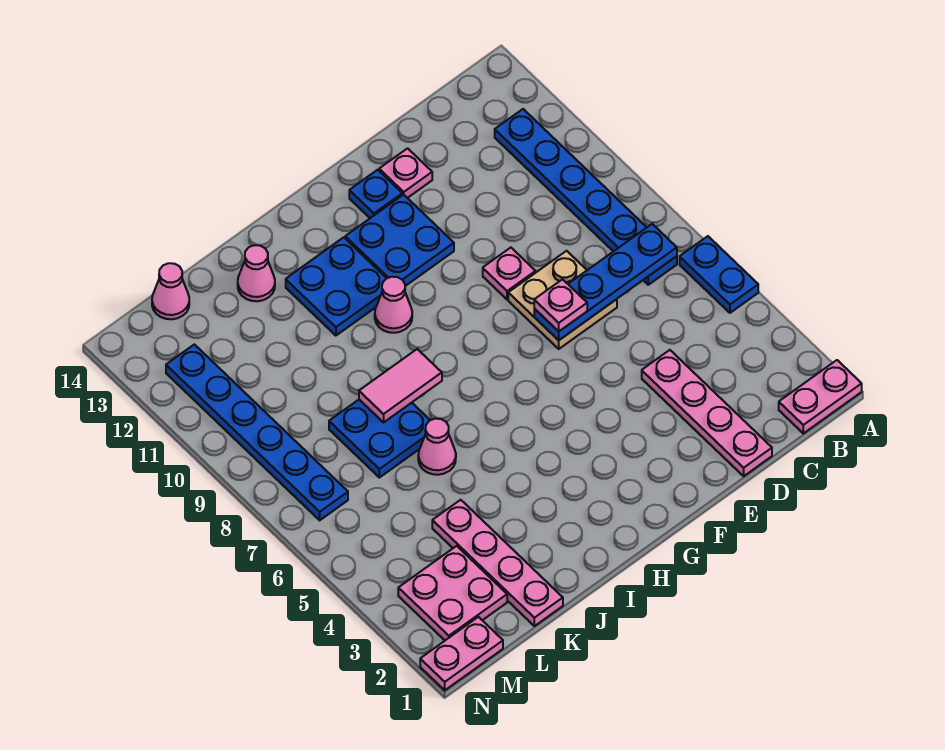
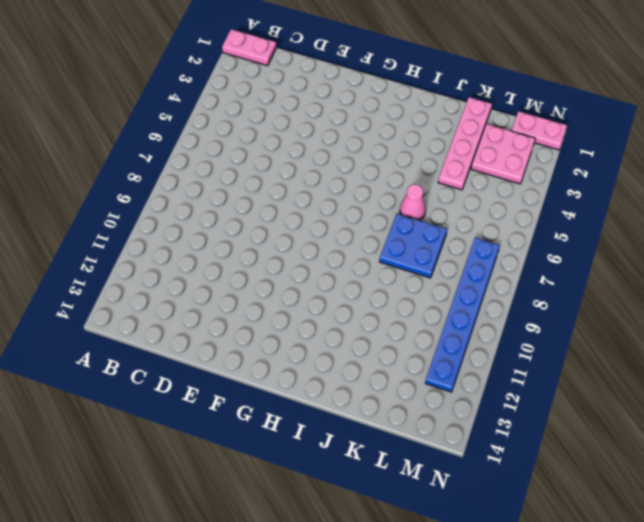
none -> blue plate A5:A6 level 1
none -> blue plate B7:B12 level 1
none -> pink plate D1:D4 level 1

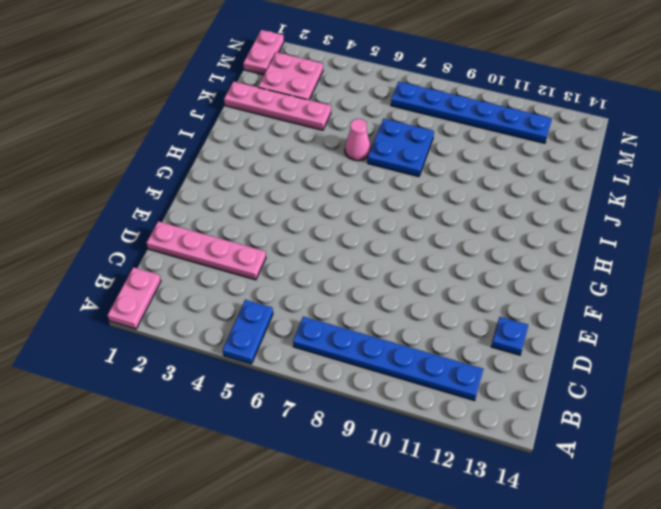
blue plate A5:B5 level 1 -> blue plate A5:A6 level 1
blue plate D13 level 1 -> blue plate F13 level 1
none -> tan plate D7:E8 level 1
none -> pink plate E9 level 1
none -> pink plate E13 level 1

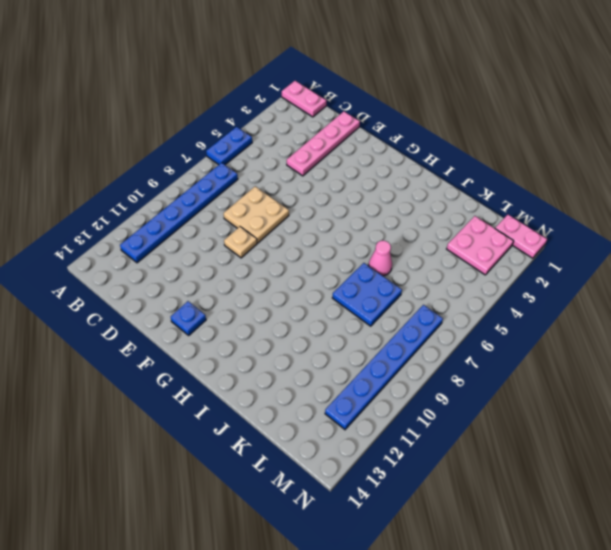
tan plate E9 level 1 -> pink plate E9 level 1
none -> pink plate E13 level 1
none -> blue plate F11:G12 level 1
none -> pink cone H10 level 1

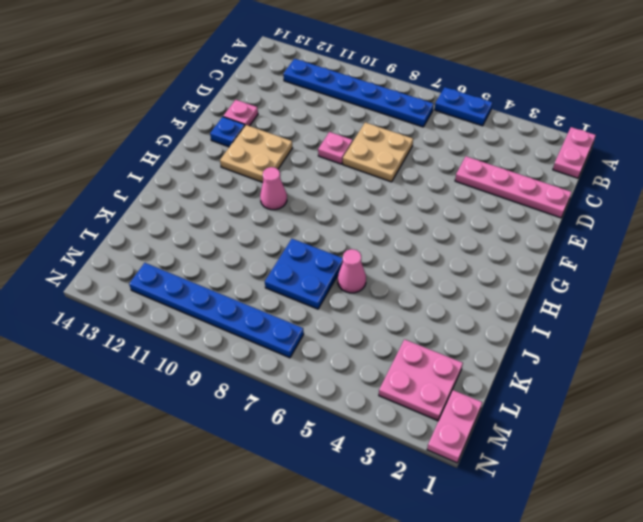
tan plate F11:G12 level 1 -> blue plate F11:G12 level 1
none -> blue plate H11:I12 level 1
none -> pink cone J13 level 1
none -> pink plate K1:K4 level 1

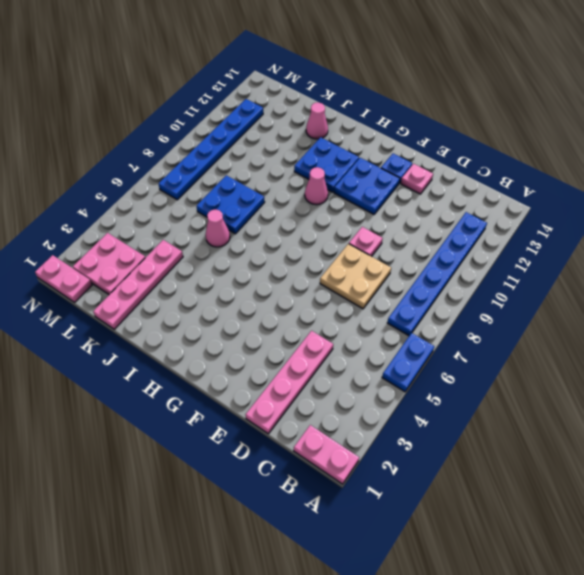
none -> pink cone L14 level 1
none -> blue plate B7:E7 level 2
none -> pink tile I8:J8 level 2

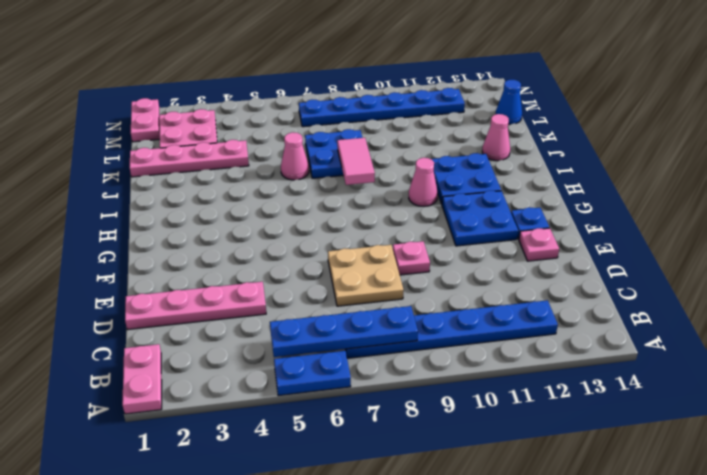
blue plate B5:B8 level 2 -> blue plate B7:E7 level 2
blue cone L14 level 1 -> pink cone L14 level 1
none -> pink plate E7 level 3

